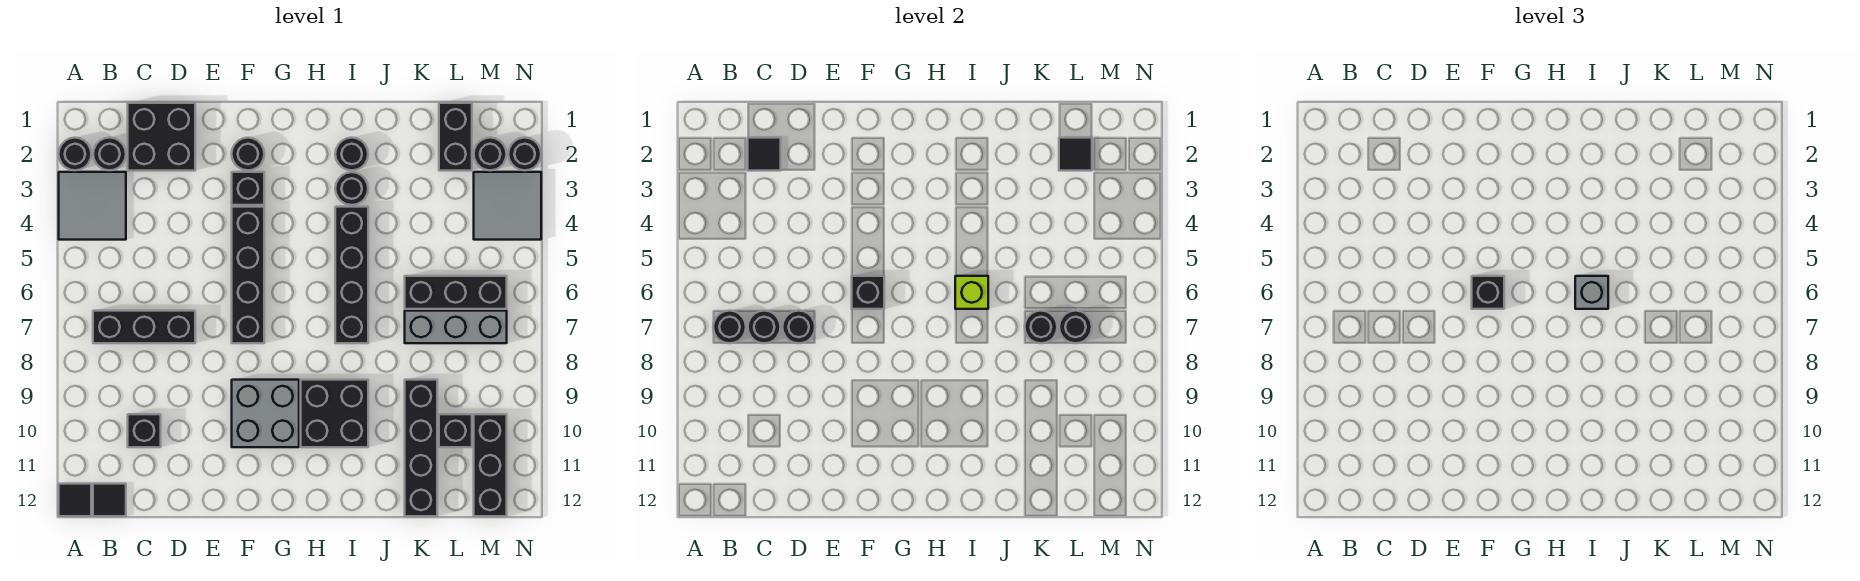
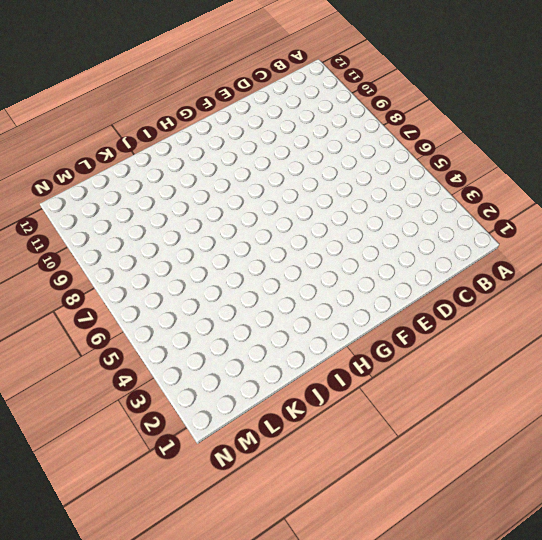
none -> black round brick A2 level 1
none -> grey tile A3:B4 level 1
none -> black tile A12 level 1
none -> black round brick B2 level 1

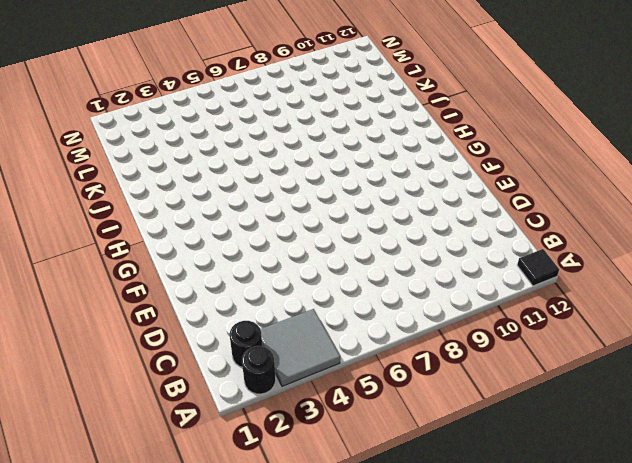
none -> black brick B7:D7 level 1
none -> black tile B12 level 1
none -> black brick C1:D2 level 1
none -> black brick C10 level 1

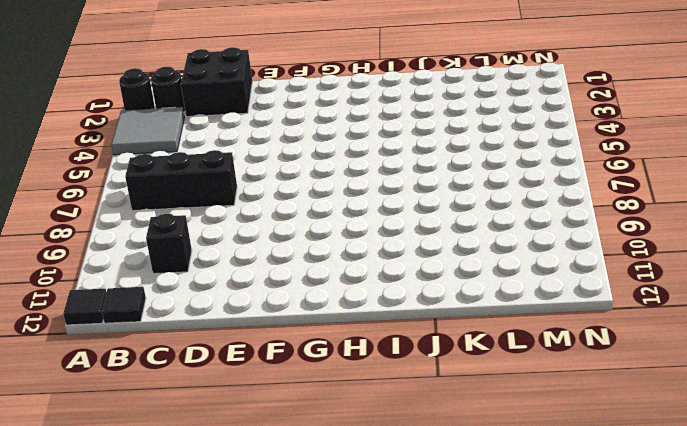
none -> black round brick F2 level 1
none -> black brick F3 level 1
none -> black brick F4:F7 level 1
none -> grey brick F9:G10 level 1

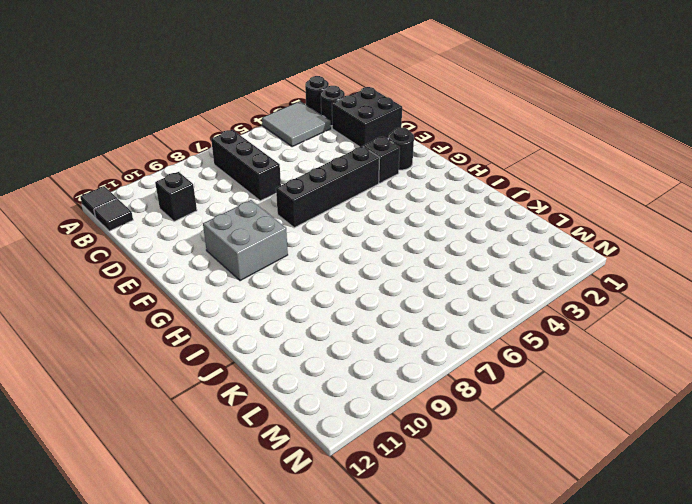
none -> black brick H9:I10 level 1
none -> black round brick I2 level 1
none -> black round brick I3 level 1
none -> black brick I4:I7 level 1

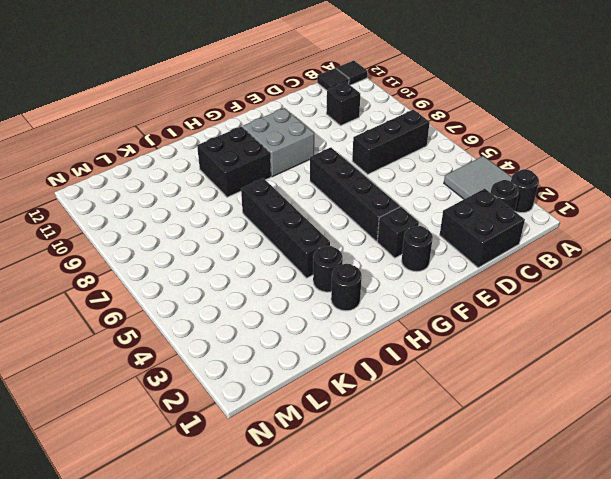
none -> black brick K6:M6 level 1
none -> grey brick K7:M7 level 1
none -> black brick K9:K12 level 1
none -> black brick L1:L2 level 1

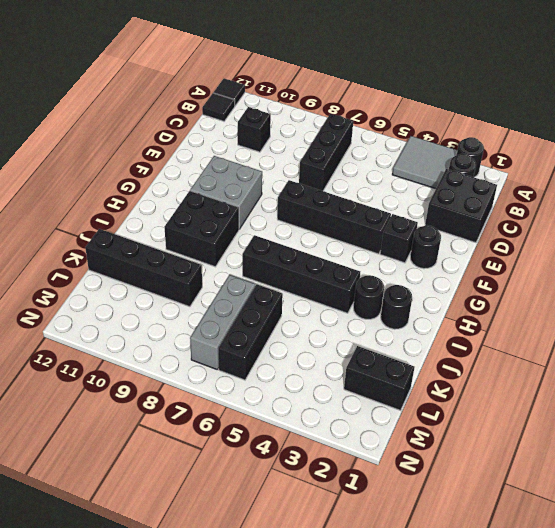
none -> black brick L10 level 1
none -> black round brick M2 level 1
none -> grey tile M3:N4 level 1
none -> black brick M10:M12 level 1

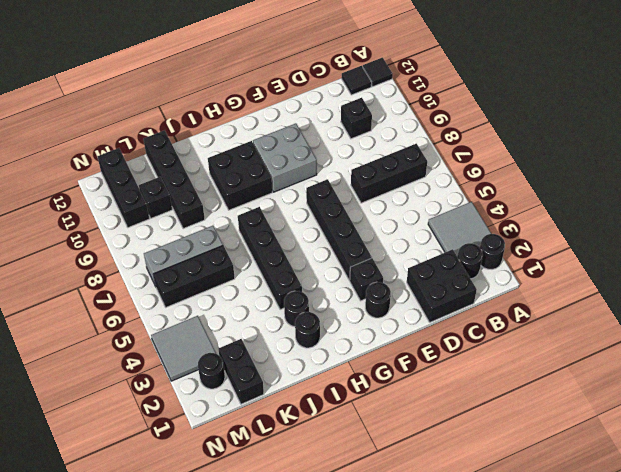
none -> black round brick N2 level 1
none -> black round brick B7 level 2
none -> black tile C2 level 2
none -> black round brick C7 level 2

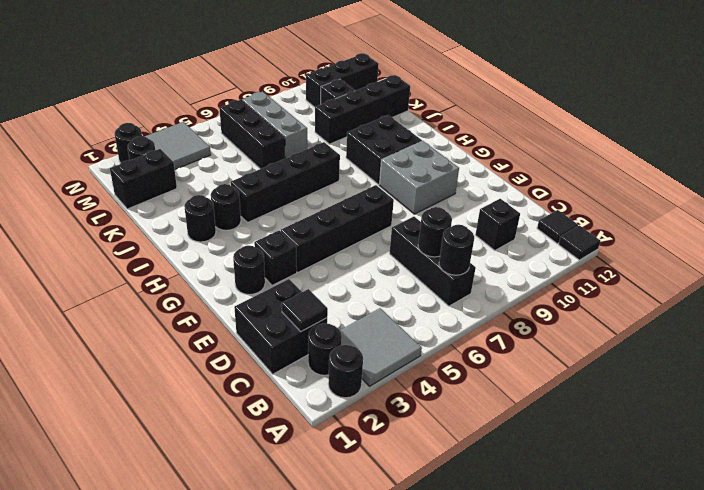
none -> black round brick D7 level 2
none -> black brick F6 level 2
none -> lime brick I6 level 2
none -> black round brick K7 level 2

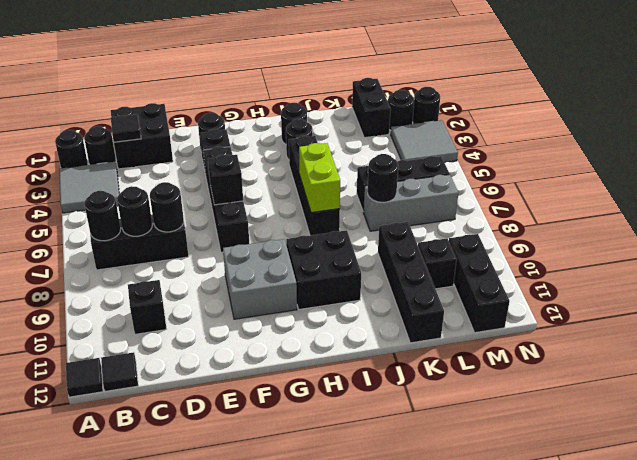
lime brick I6:I7 level 2 -> lime brick I6 level 2
none -> black tile L2 level 2
none -> black round brick L7 level 2
none -> black brick F6 level 3
none -> grey brick I6 level 3

